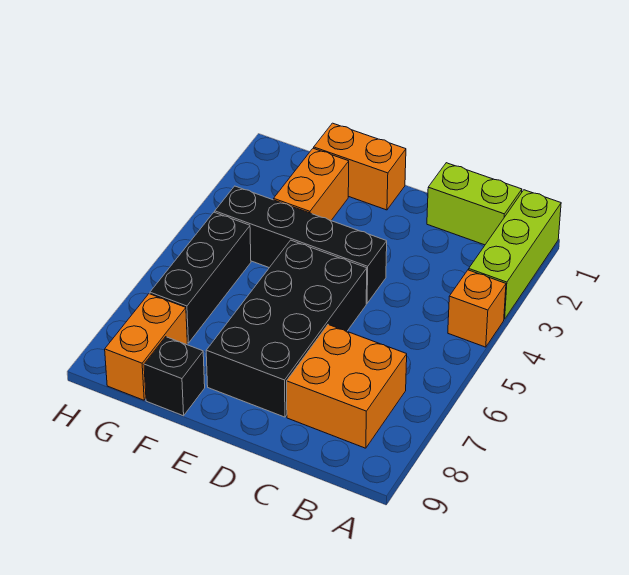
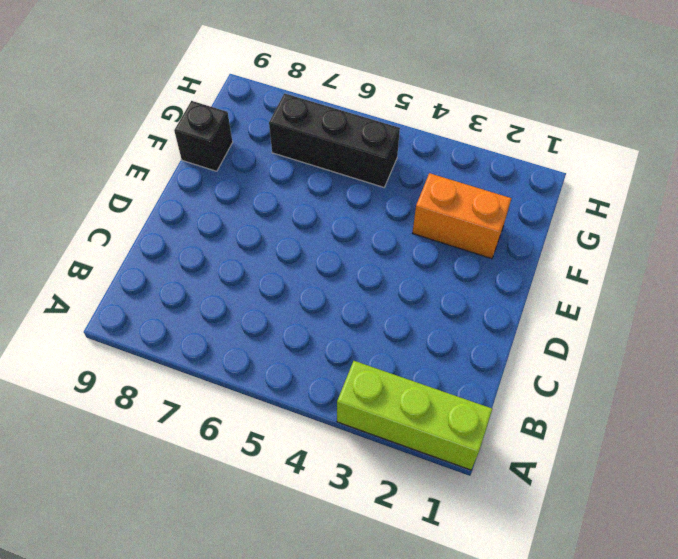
none -> orange brick A4 level 1
none -> lime brick B1:C1 level 1

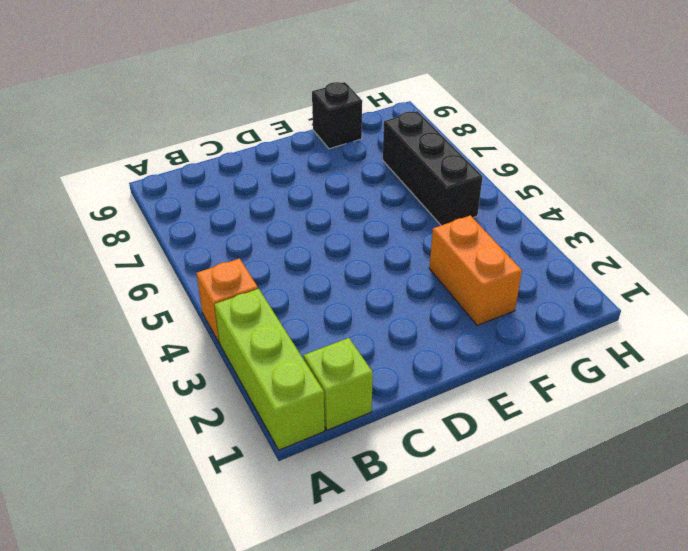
lime brick B1 level 1 -> lime brick B1:C1 level 1
none -> orange brick B7:C8 level 1
none -> black brick D4:G4 level 1

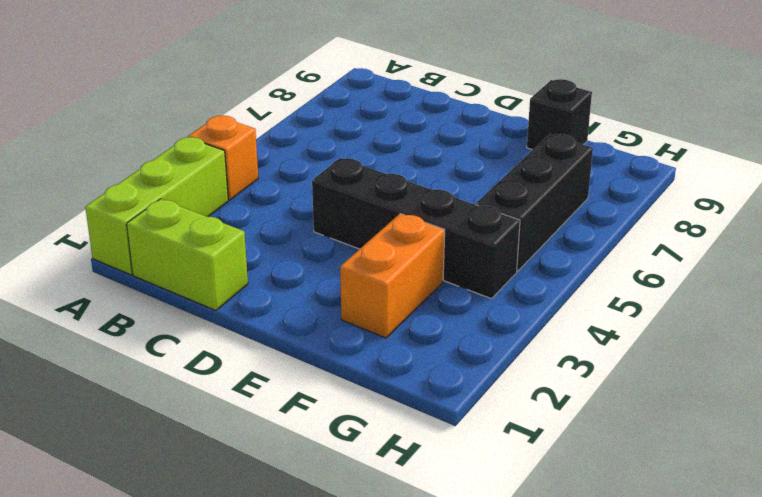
none -> orange brick B7:C8 level 1
none -> black brick D5:E8 level 1

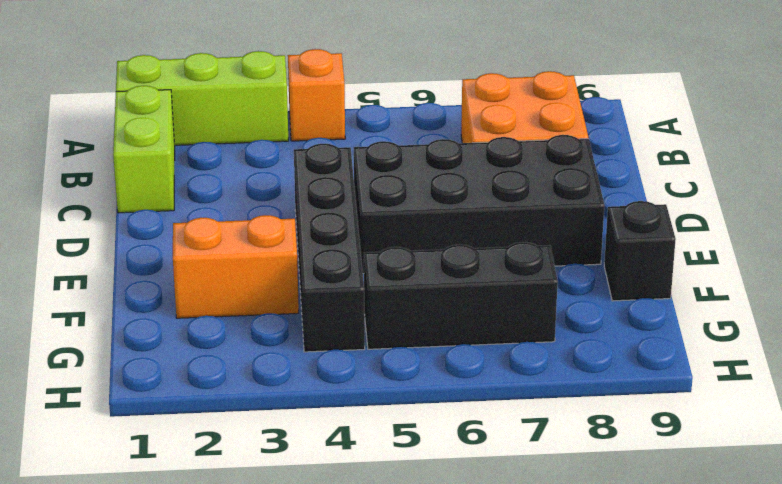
none -> orange brick E1:F1 level 1
none -> orange brick G8:G9 level 1

